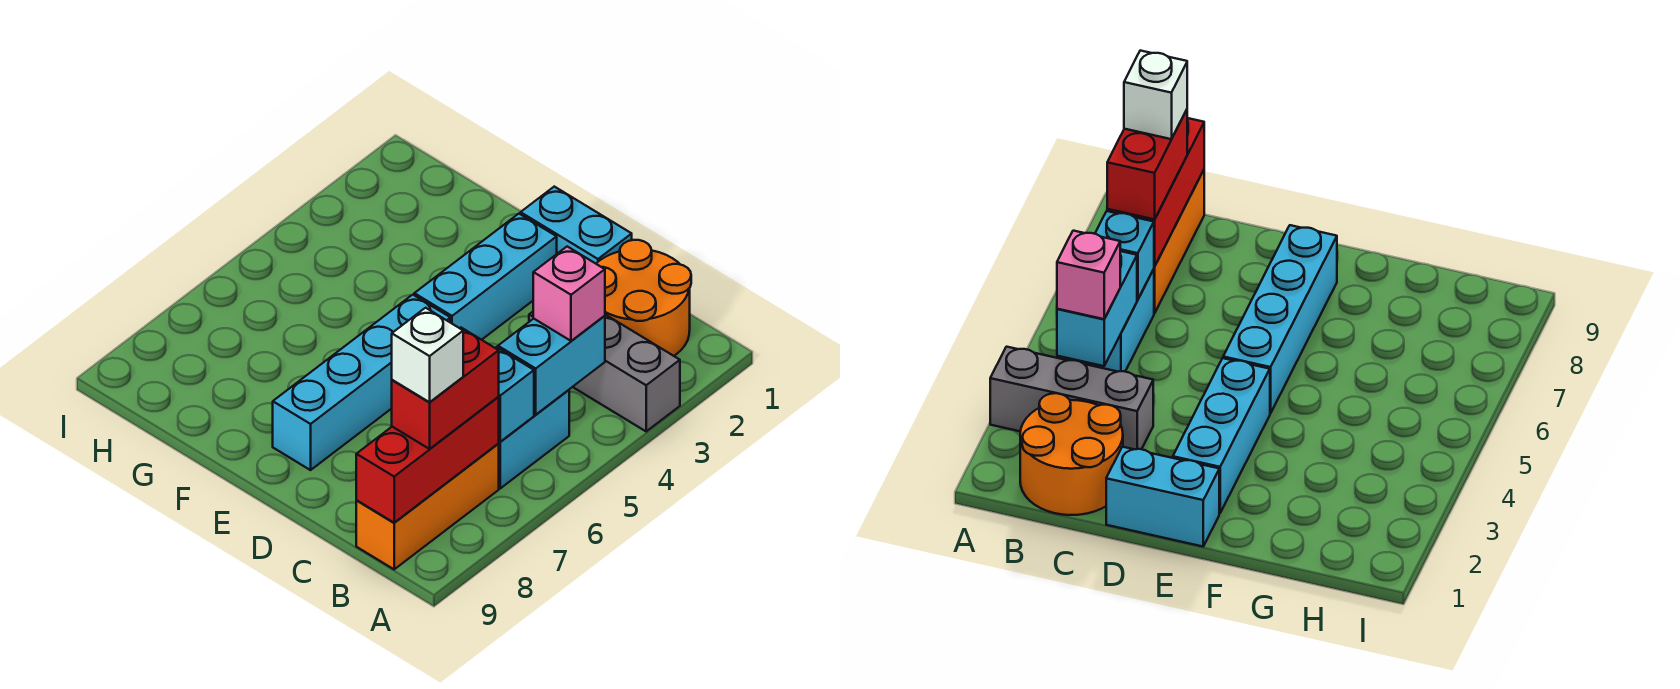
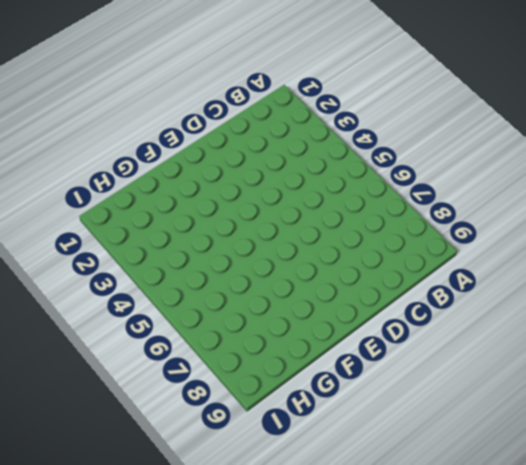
none -> grey brick A3:C3 level 1
none -> orange round brick B1:C2 level 1
none -> cyan brick B5:B6 level 1

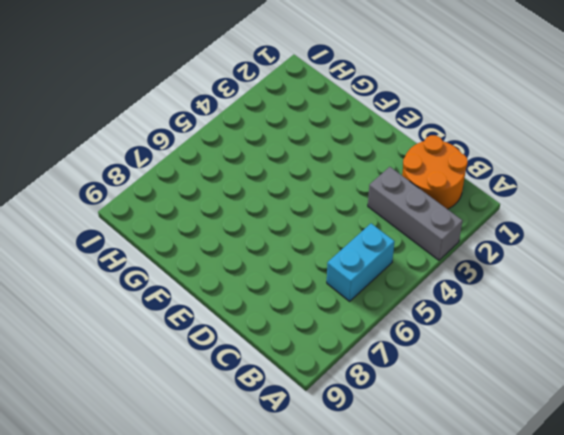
none -> orange brick B7:B9 level 1
none -> cyan brick D1:E1 level 1
none -> cyan brick E2:E4 level 1

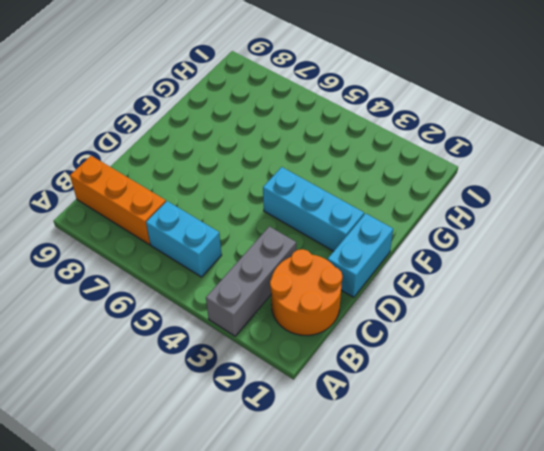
none -> cyan brick E5:E8 level 1
none -> cyan brick B4:B5 level 2
none -> cyan brick B6 level 2

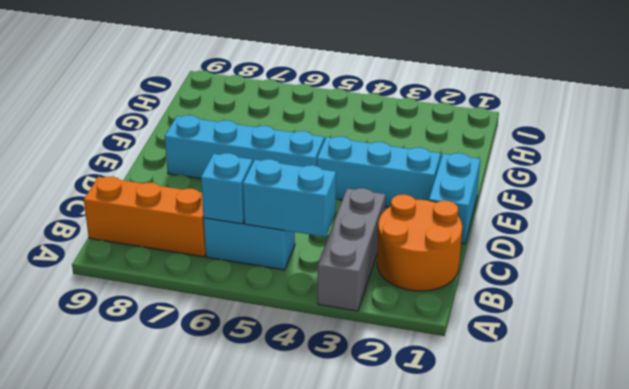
none -> red brick B7:B9 level 2
none -> pink brick B4 level 3
none -> red brick B7:B8 level 3

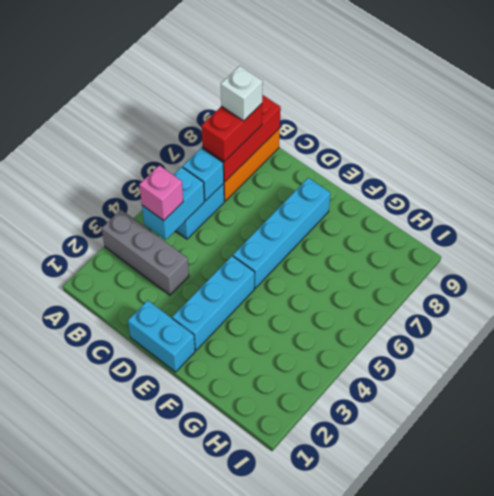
none -> orange round brick B1:C2 level 1

